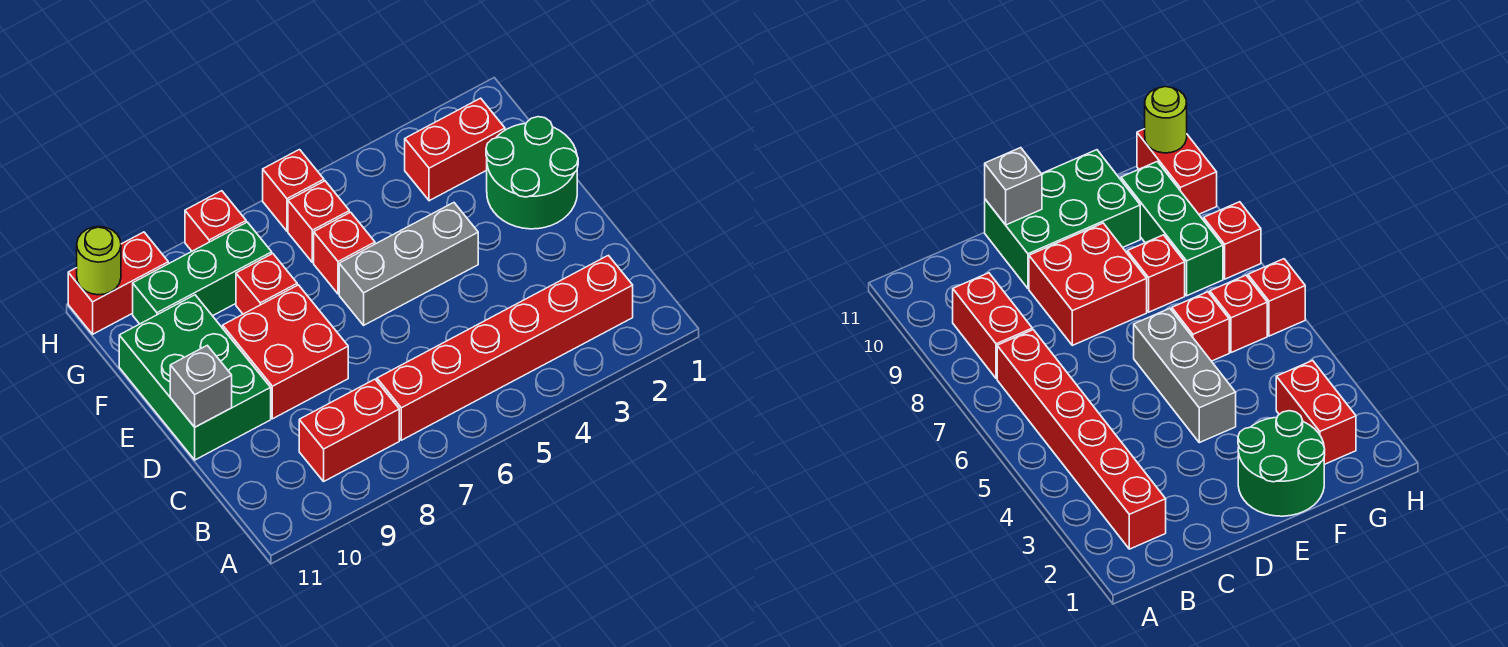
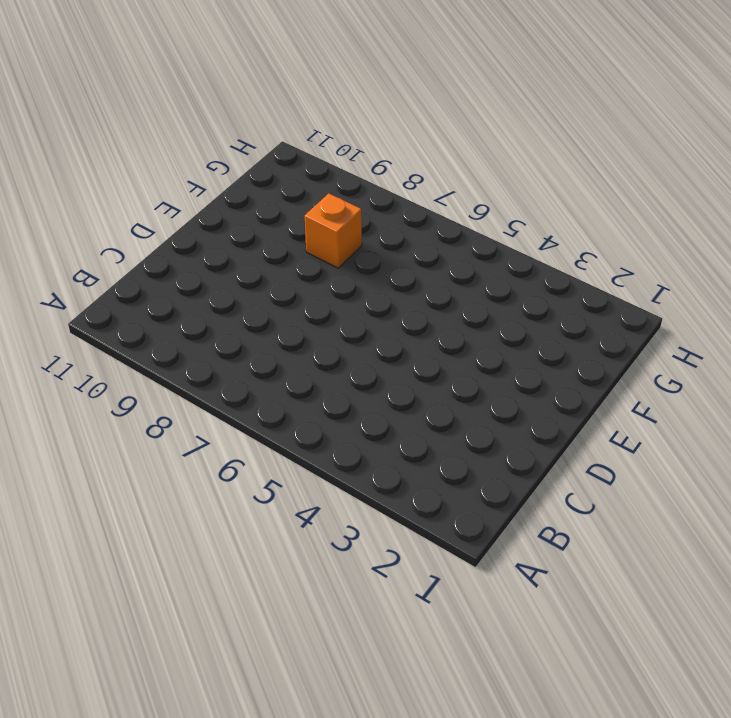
orange brick F8 level 1 -> red brick F8 level 1
none -> red brick B2:B7 level 1
none -> red brick B8:B9 level 1
none -> red brick D8:E9 level 1

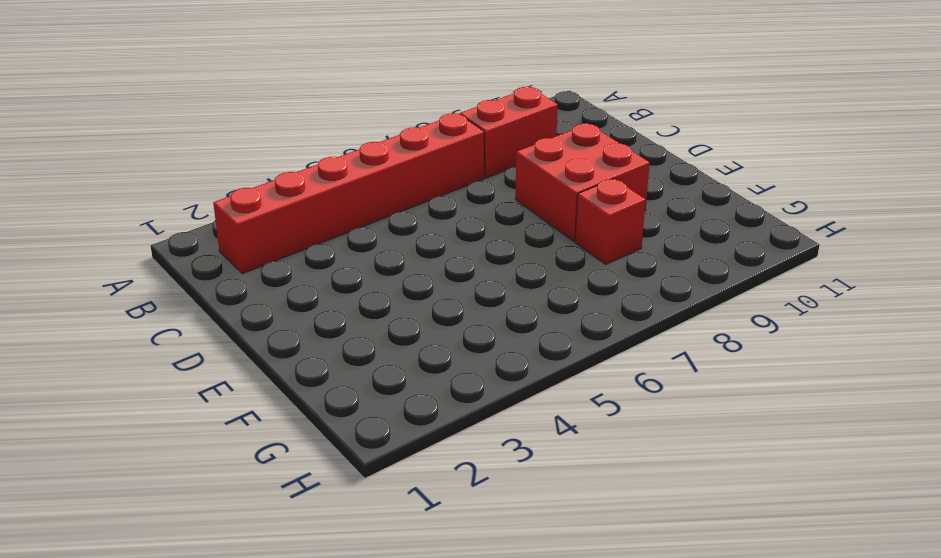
none -> green brick D10:F11 level 1
none -> green round brick E1:F2 level 1
none -> grey brick E4:E6 level 1

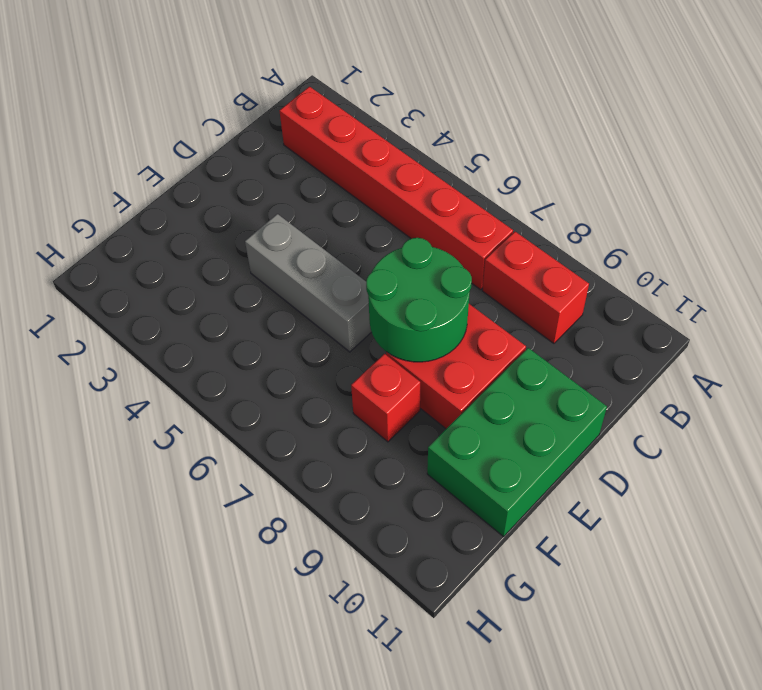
green round brick D7:E8 level 2 -> green round brick E1:F2 level 1
none -> red brick F6 level 1
none -> red brick G2:G3 level 1
none -> red brick G6 level 1

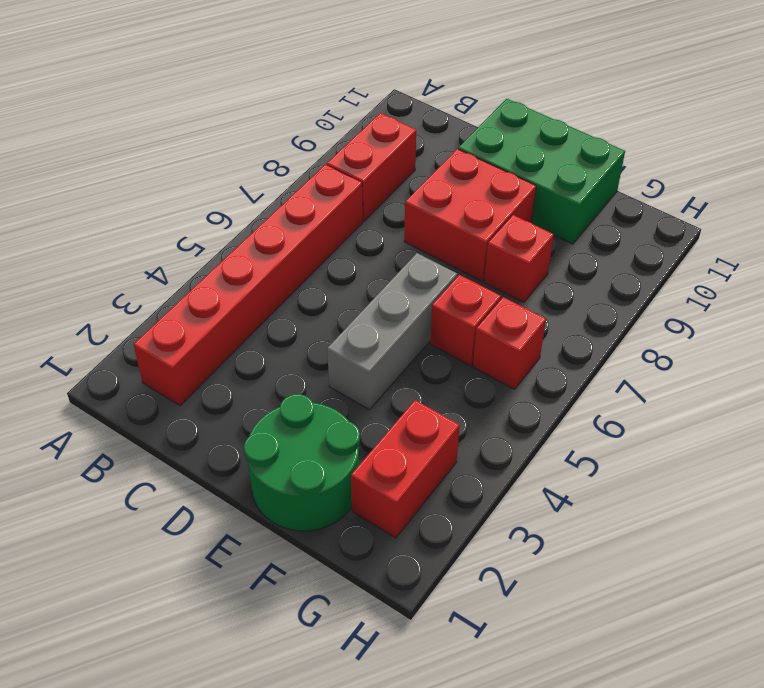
none -> green brick G8:G10 level 1
none -> red brick H6 level 1
none -> red brick H8 level 1

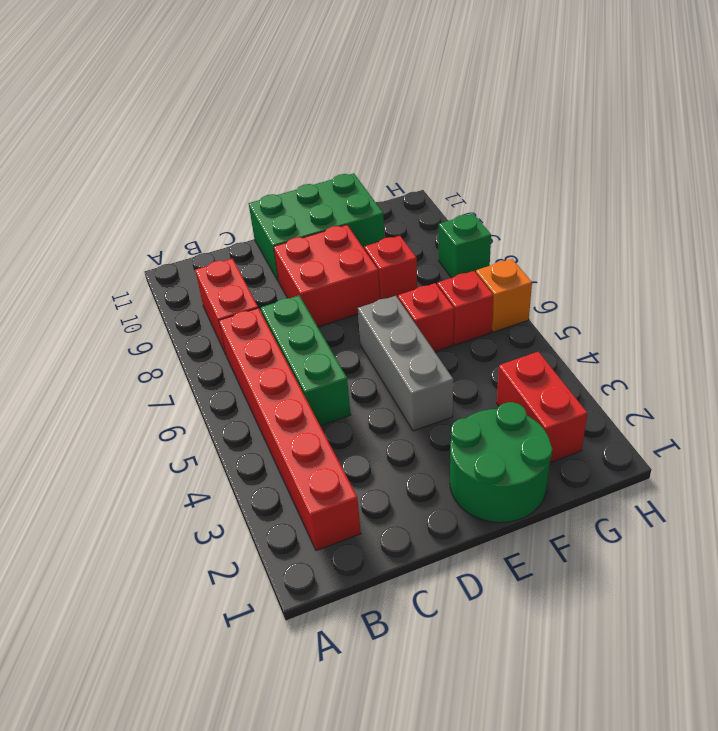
green brick C5:C7 level 1 -> green brick G8:G10 level 1
orange brick H6 level 1 -> red brick H6 level 1
green brick H8 level 1 -> red brick H8 level 1
none -> red brick H10:H11 level 1
none -> grey brick D11 level 2
none -> lime round brick H11 level 2

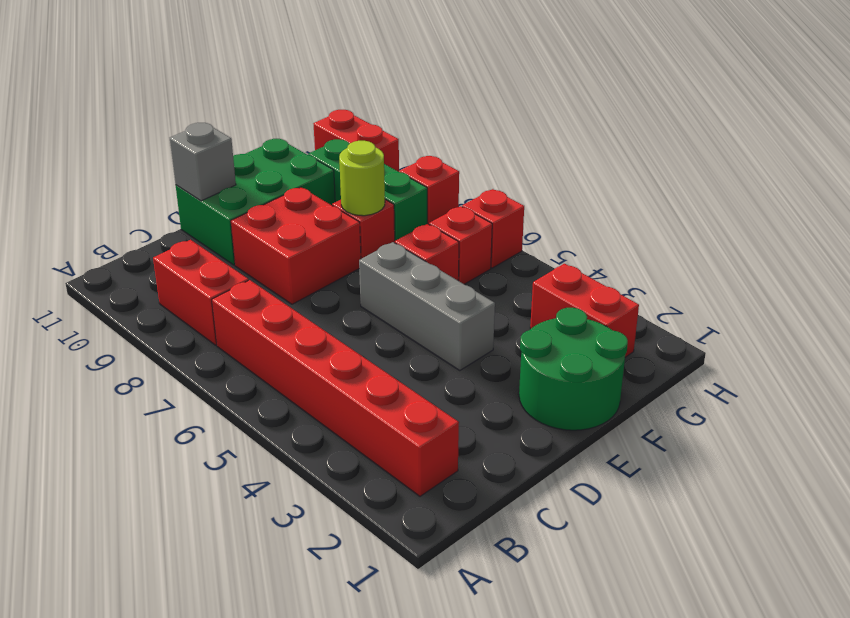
lime round brick F8 level 2 -> lime round brick H11 level 2

